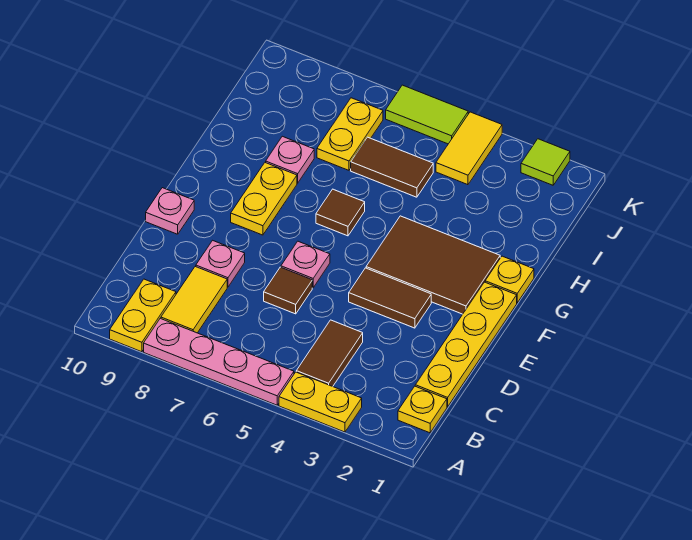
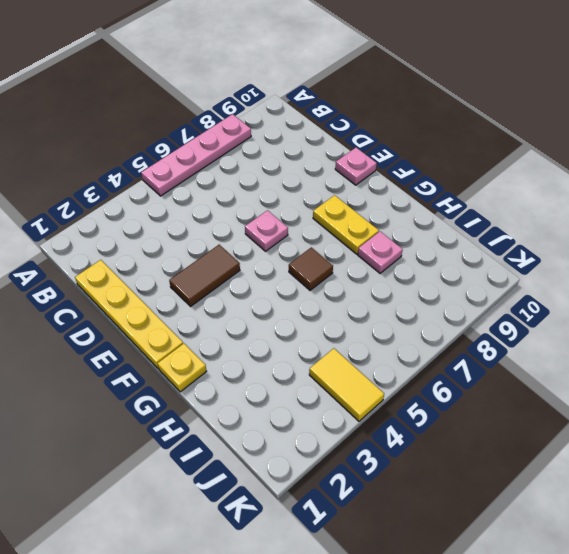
none -> yellow plate A3:A4 level 1
none -> yellow plate A9:B9 level 1
none -> yellow plate B1 level 1

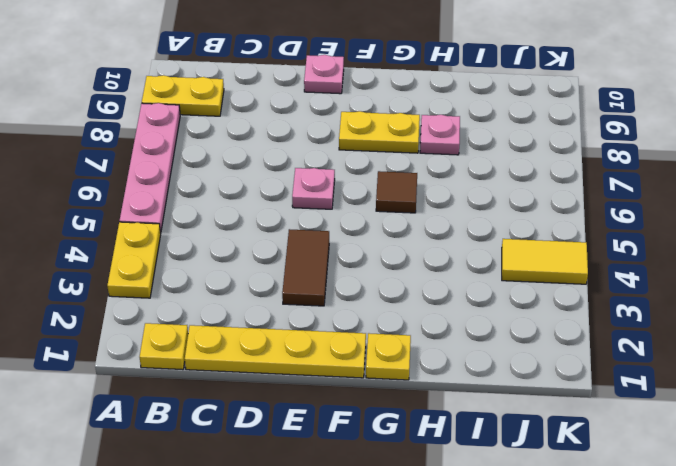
none -> brown tile B4:C4 level 1
none -> yellow tile B8:C8 level 1
none -> brown tile D6 level 1

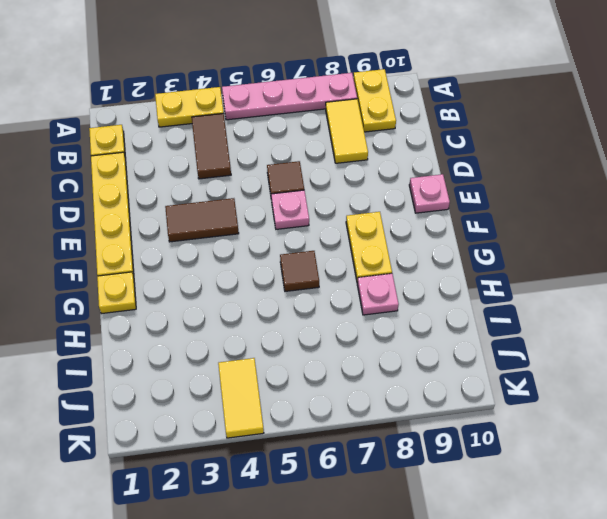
none -> pink plate D8 level 1
none -> brown tile F2:G4 level 1
none -> brown tile I5:I6 level 1

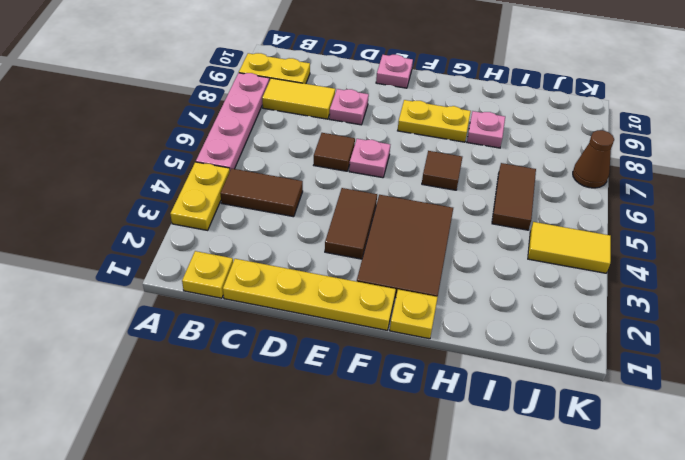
brown cone K7 level 1 -> none
none -> yellow plate I7:J7 level 1
none -> lime tile K2 level 1
none -> lime tile K5:K6 level 1

